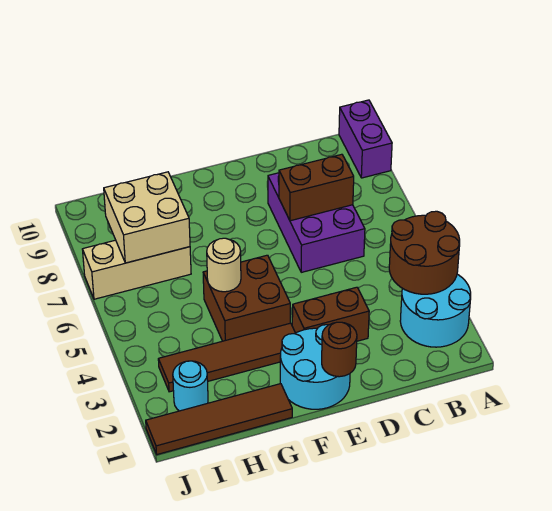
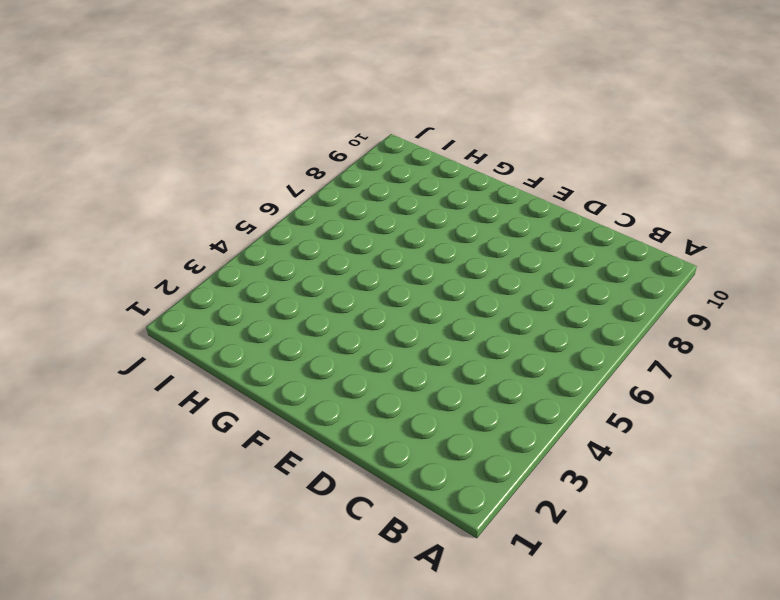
none -> cyan round brick A2:B3 level 1
none -> purple brick A9:A10 level 1
none -> purple brick C6:D8 level 1

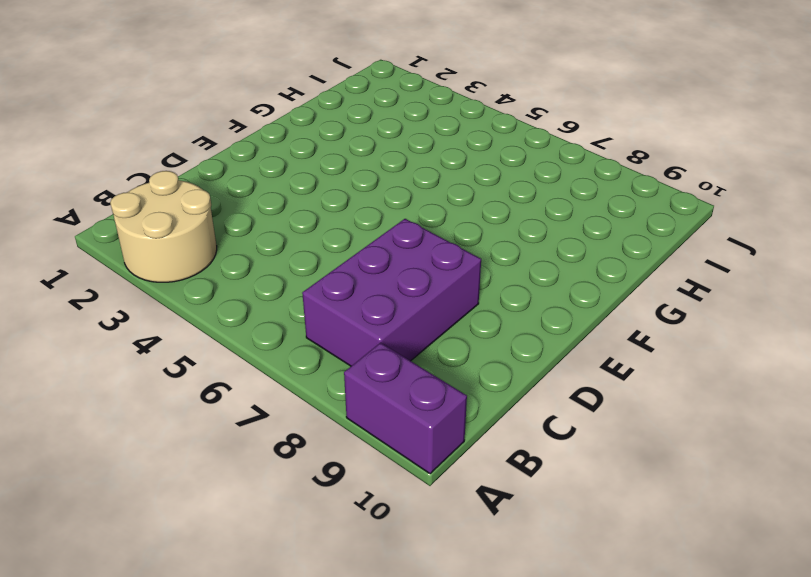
tan round brick A2:B3 level 1 -> cyan round brick A2:B3 level 1
purple brick B7:D8 level 1 -> purple brick C6:D8 level 1
none -> brown brick D3:E3 level 1
none -> cyan round brick E1:F2 level 1
none -> brown tile F3:I3 level 1

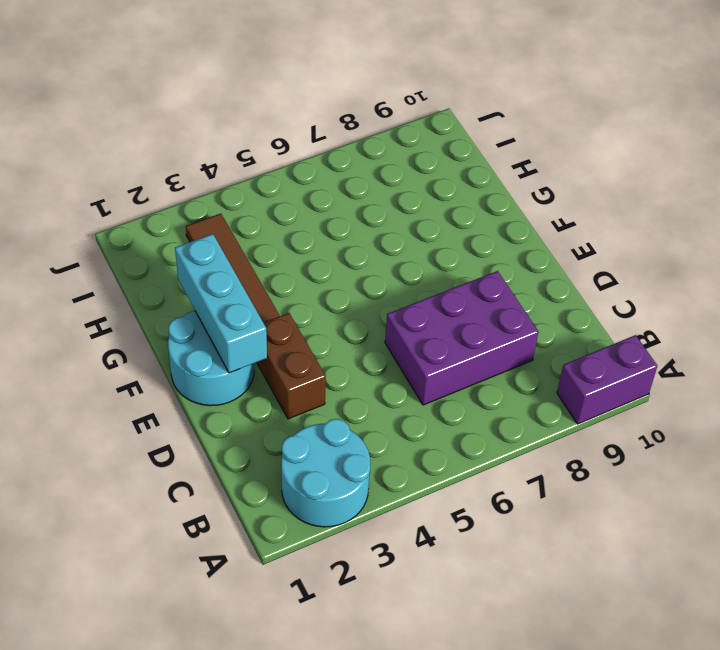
cyan brick E2:G2 level 2 -> none
none -> brown brick F4:G5 level 1
none -> brown tile G1:J1 level 1
none -> tan brick H7:J7 level 1

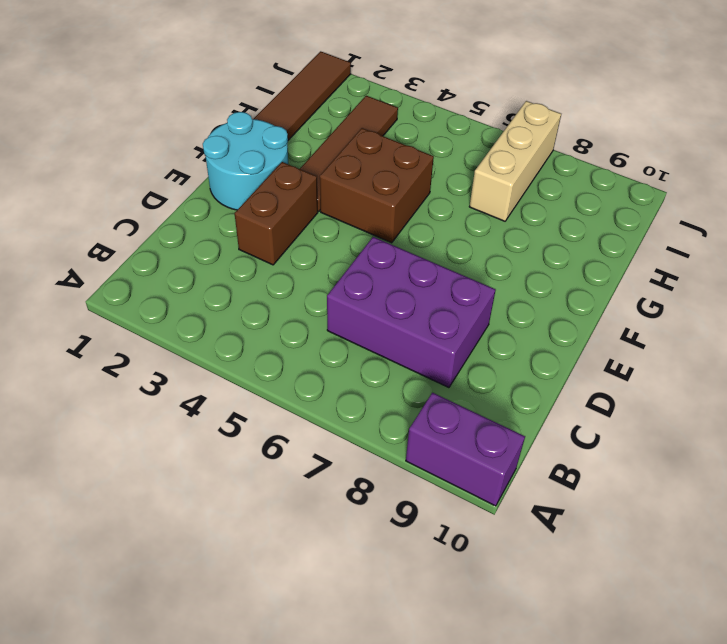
none -> cyan round brick A2:B3 level 1
none -> cyan round brick I2 level 1
none -> brown round brick A3:B4 level 2

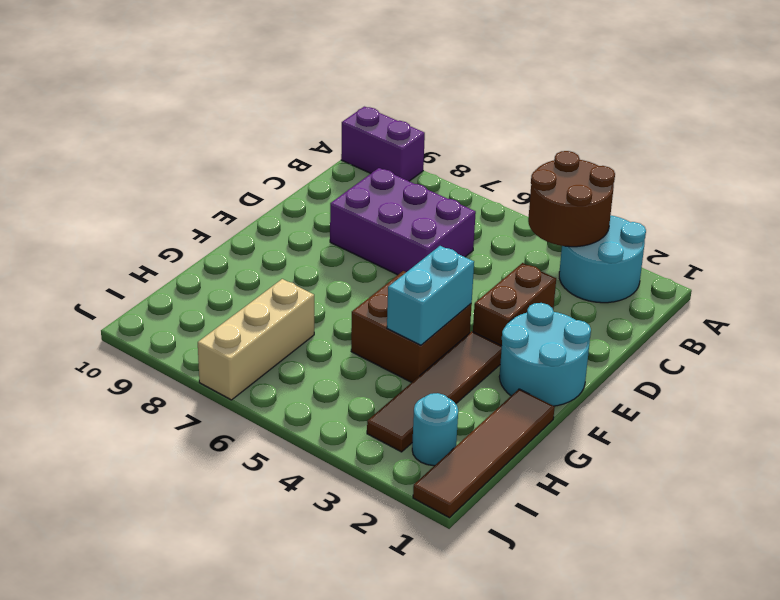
cyan brick F4:G4 level 2 -> none
none -> brown brick C7:D7 level 2
none -> brown round brick E1 level 2
none -> tan round brick G5 level 2

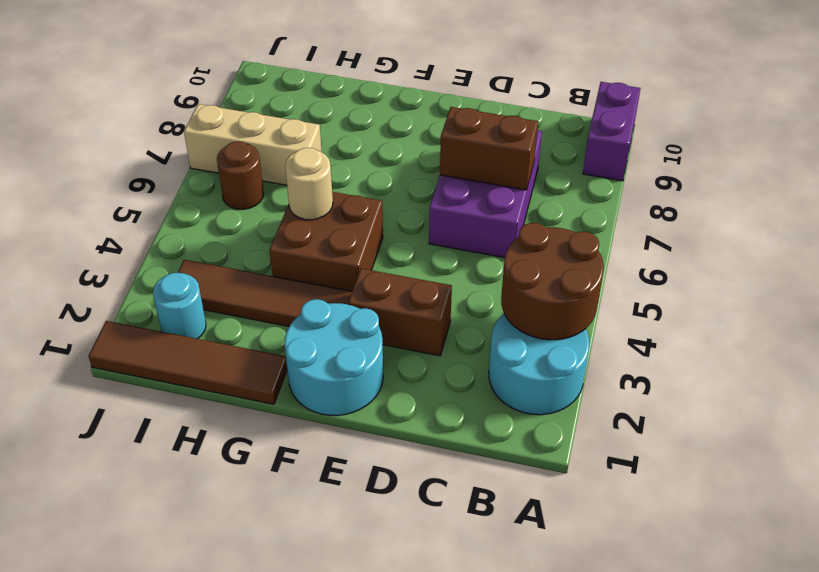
brown round brick I6 level 1 -> brown round brick E1 level 2
none -> tan brick H7:I8 level 2

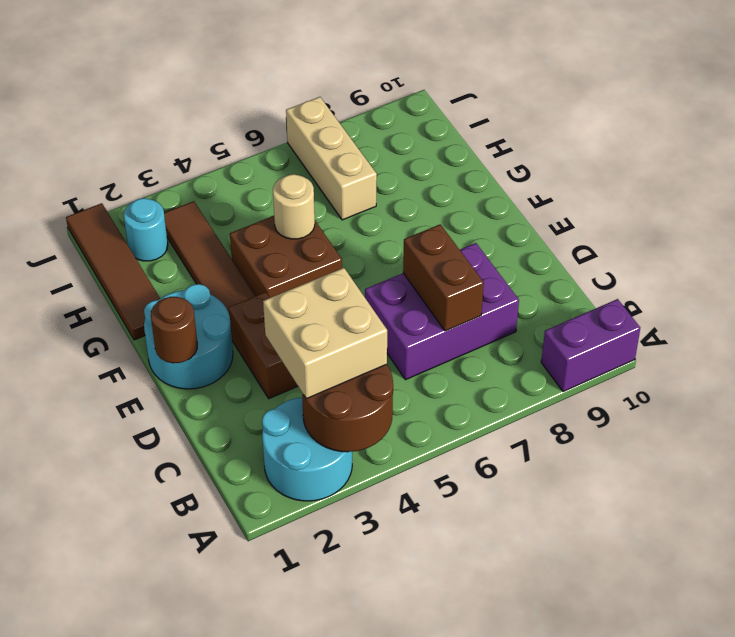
tan brick B3:C4 level 3 -> tan brick H7:I8 level 2

